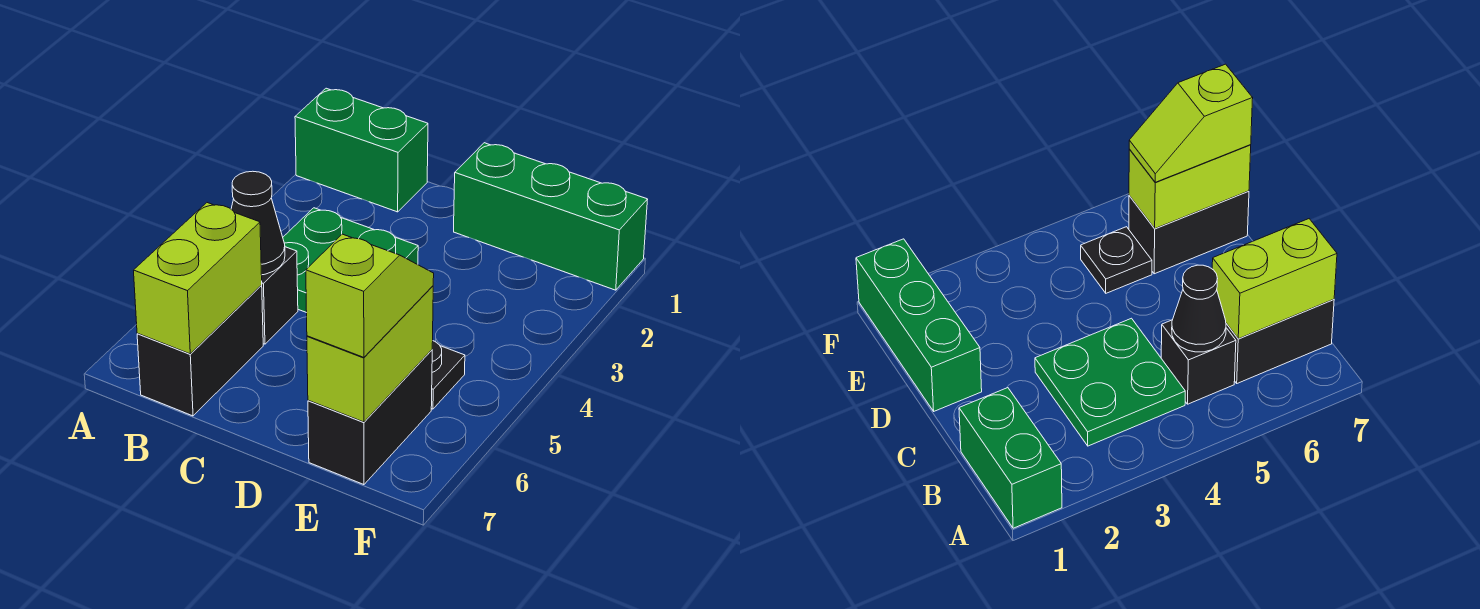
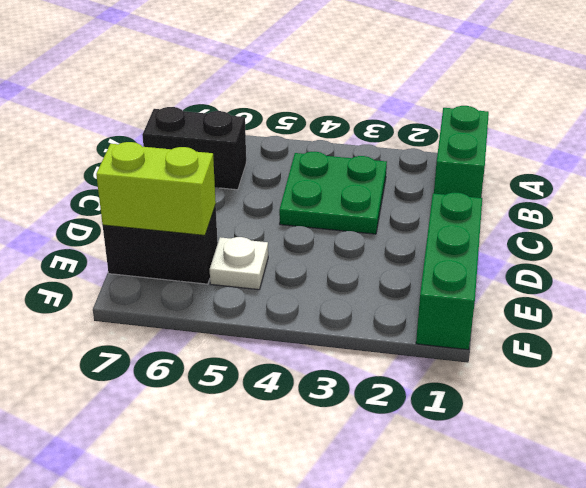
white plate E5 level 1 -> black plate E5 level 1
none -> black brick B5 level 1
none -> black cone B5 level 2

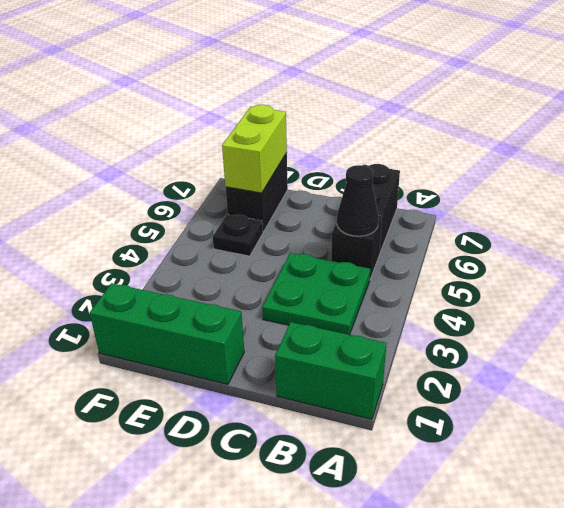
none -> lime brick B6:B7 level 2
none -> lime slope E6:E7 level 3 top 7

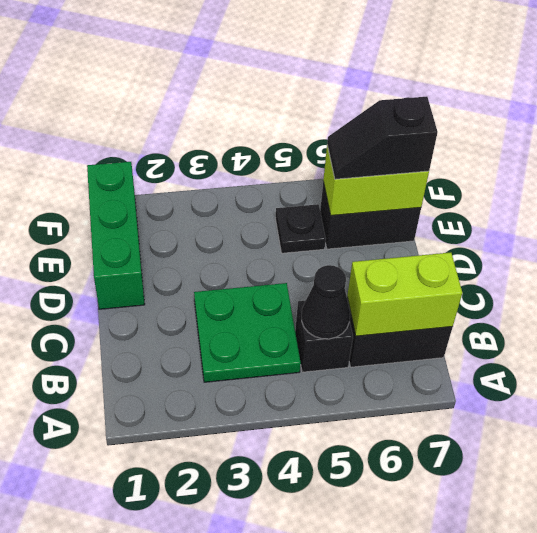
black slope E6:E7 level 3 top 7 -> lime slope E6:E7 level 3 top 7
none -> green brick A1:B1 level 1

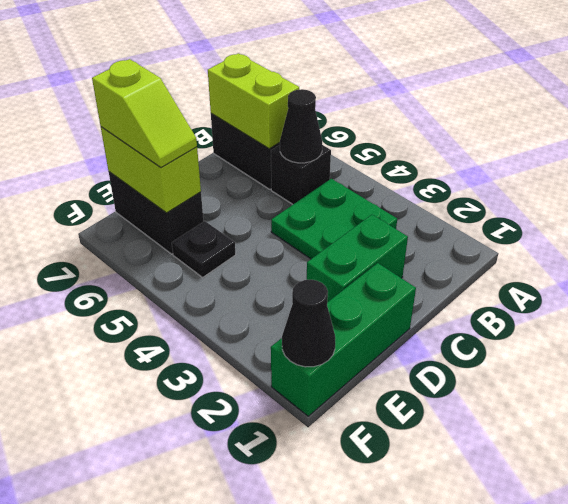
green brick C2:D2 level 1 -> green brick A1:B1 level 1
black cone F1 level 2 -> none

